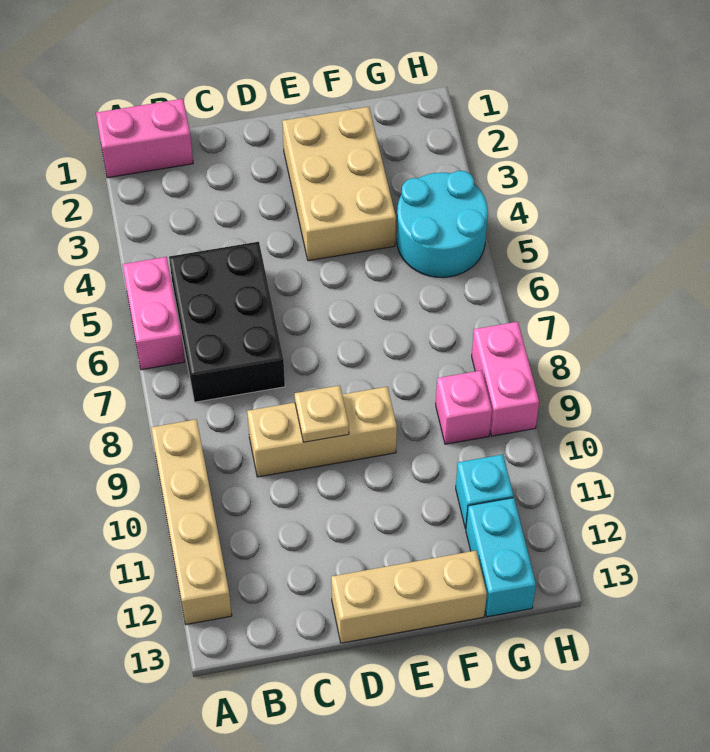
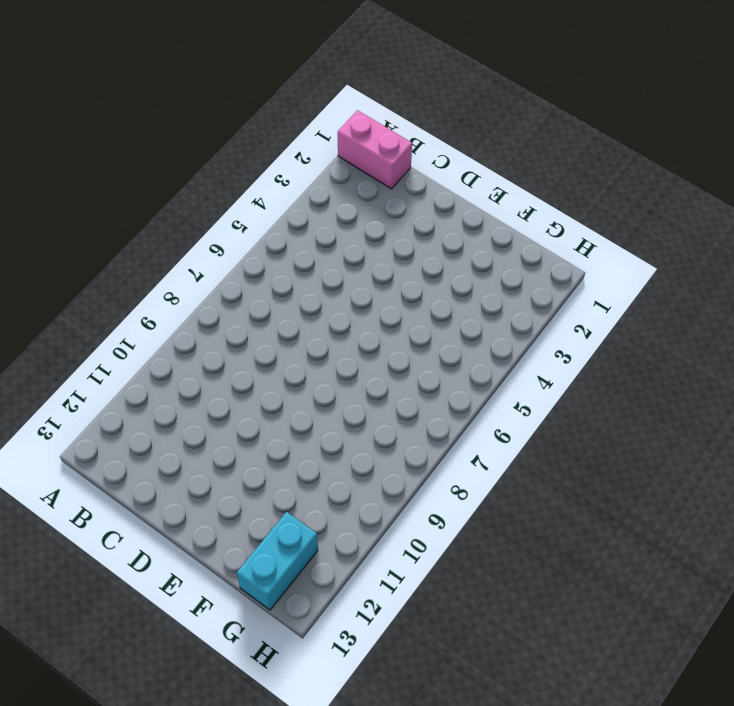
none -> pink brick A5:A6 level 1
none -> tan brick A9:A12 level 1
none -> black brick B5:C7 level 1

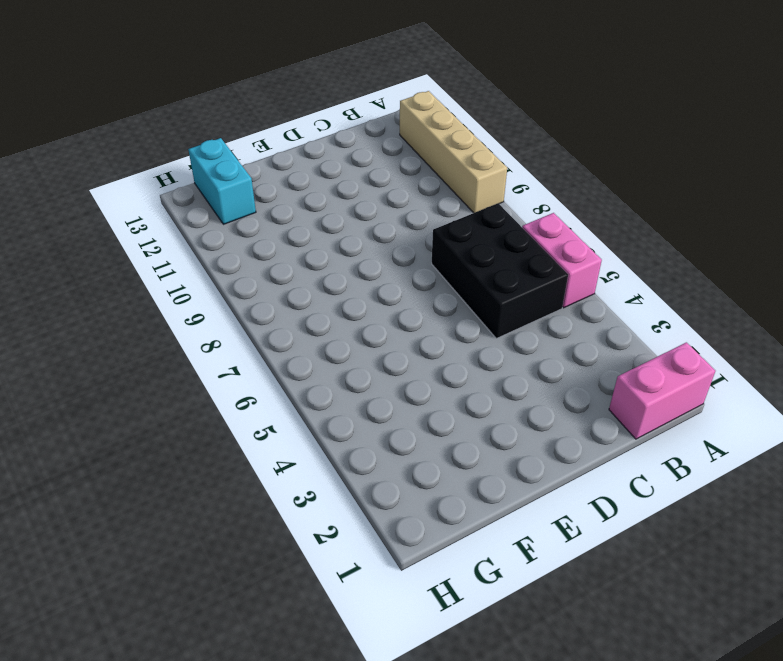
none -> tan brick C9:E9 level 1
none -> tan brick D13:F13 level 1
none -> tan brick E2:F4 level 1

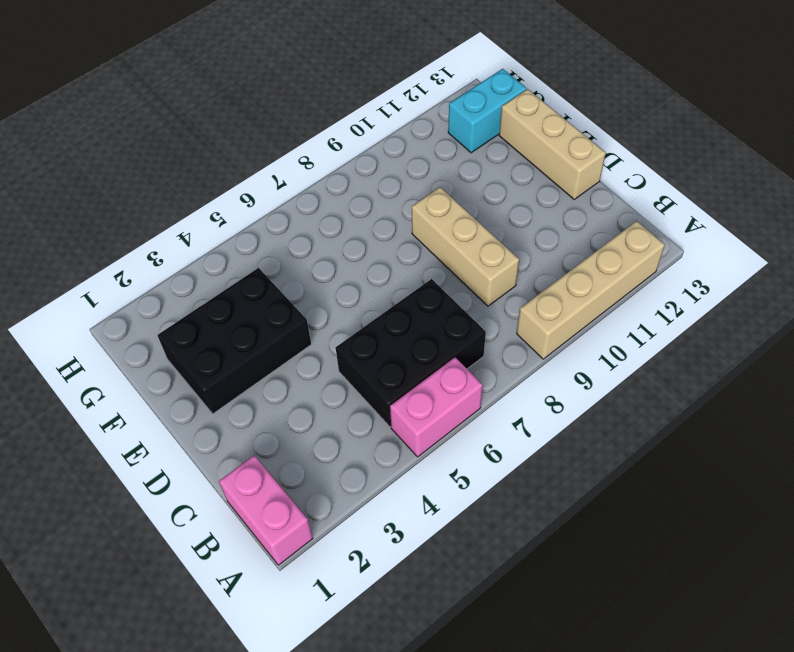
black brick E2:F4 level 1 -> tan brick E2:F4 level 1
none -> cyan round brick G4:H5 level 1
none -> pink brick G9 level 1
none -> cyan brick G11 level 1

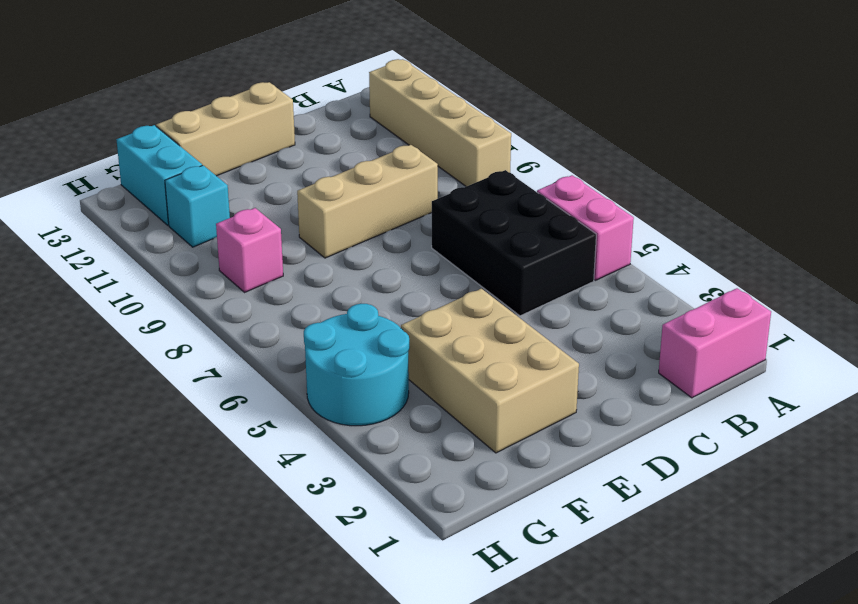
none -> pink brick H8:H9 level 1
none -> tan plate D9 level 2

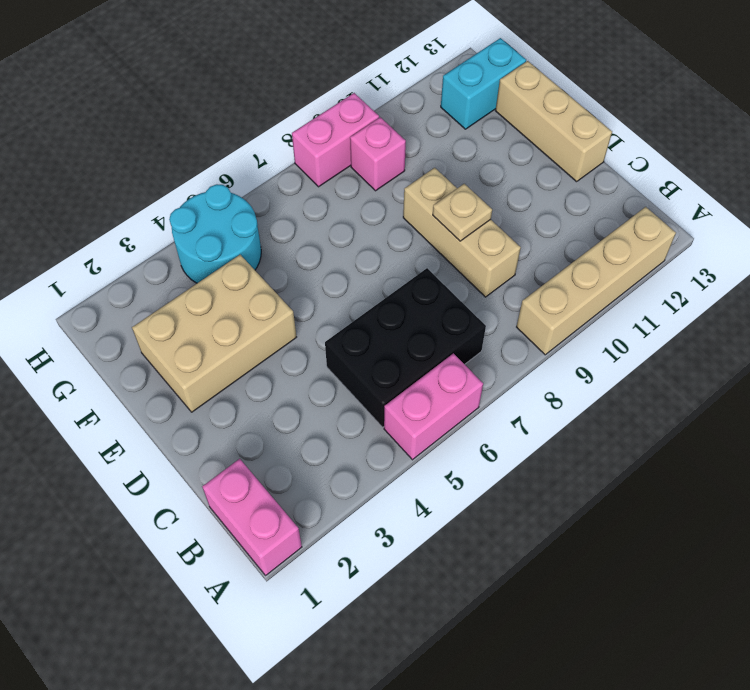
none -> cyan brick G11 level 1

